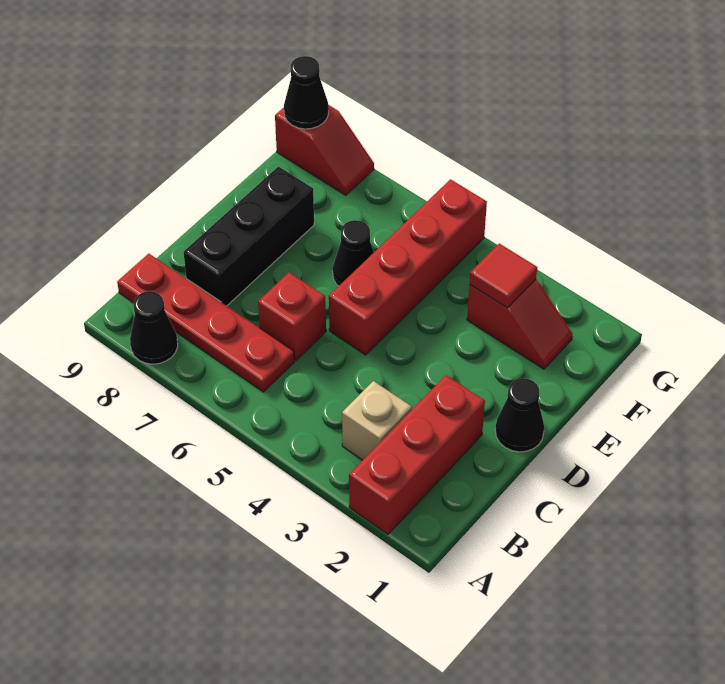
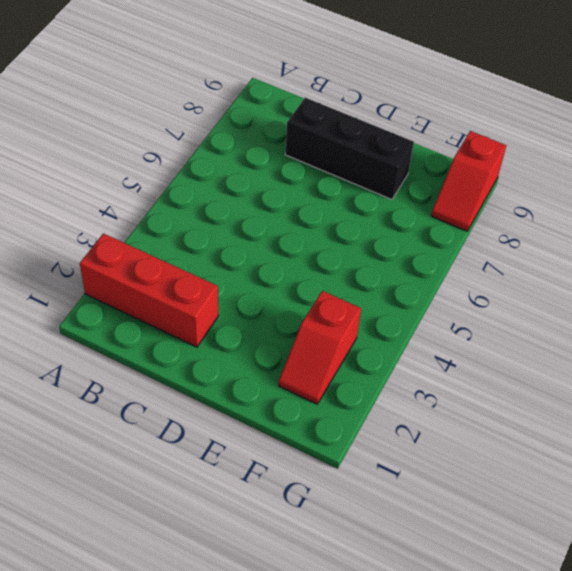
none -> black cone A8 level 1
none -> tan brick B3 level 1
none -> red plate B6:B9 level 1

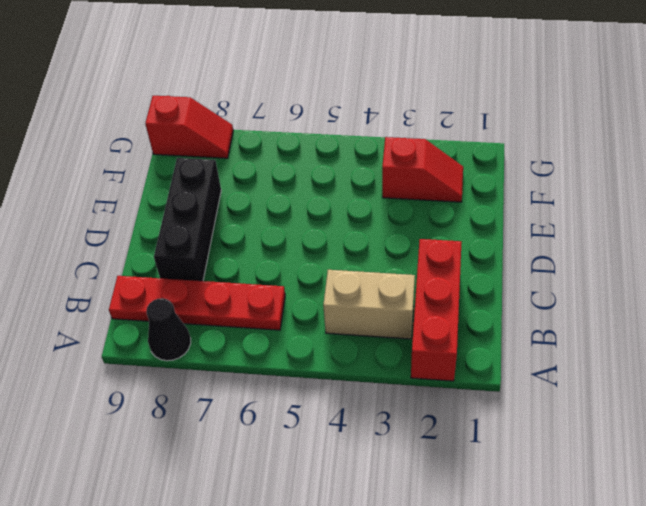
tan brick B3:B4 level 1 -> tan brick B3 level 1
none -> red brick C6 level 1
none -> black cone D1 level 1
none -> red brick D5:G5 level 1

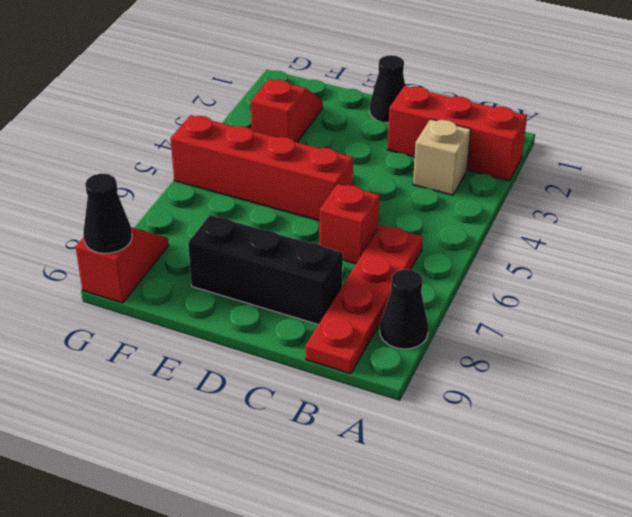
none -> black cone E6 level 1
none -> red tile F3 level 2

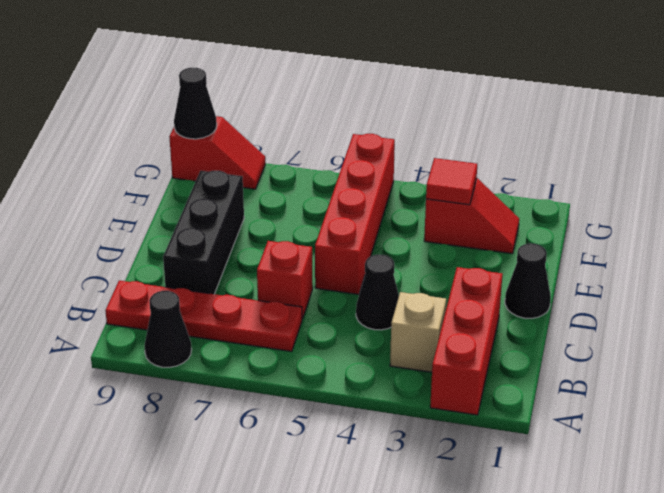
black cone C4 level 1 -> black cone E6 level 1

